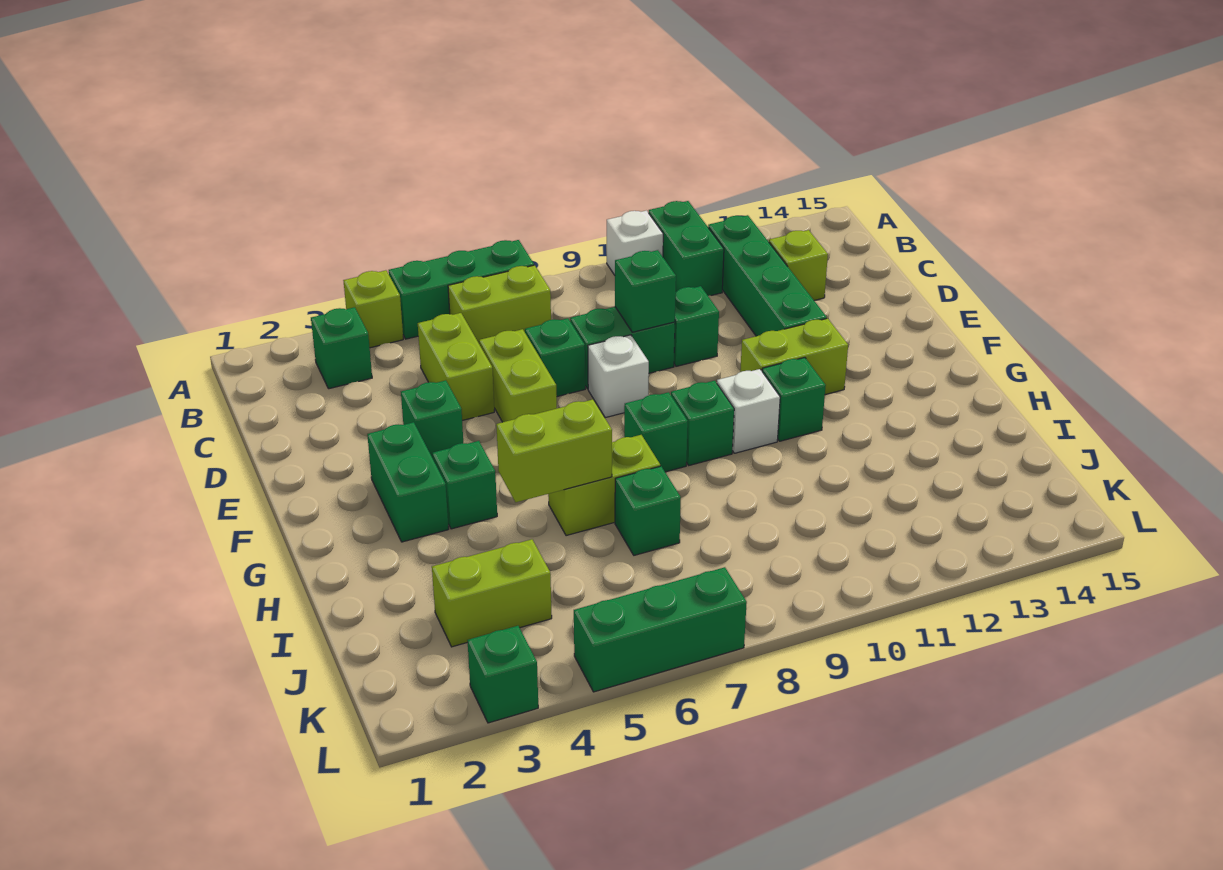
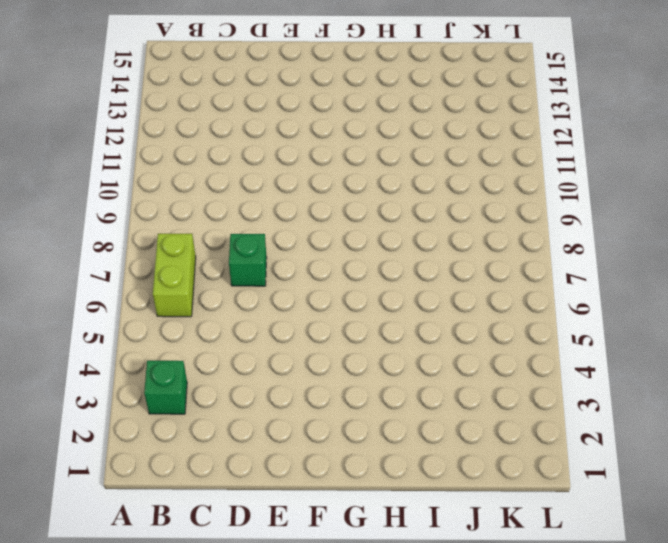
none -> lime brick A4 level 1
none -> green brick A5:A7 level 1
none -> white brick A10 level 1

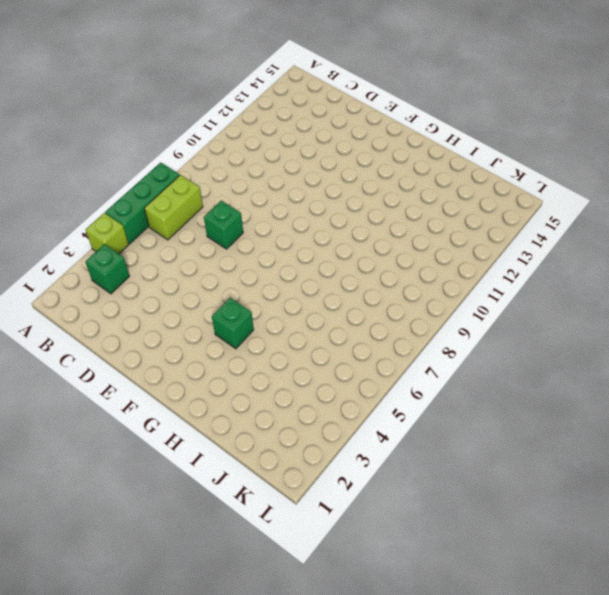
none -> white brick A10 level 1
none -> green brick A11:B11 level 1
none -> green brick B12:E12 level 1

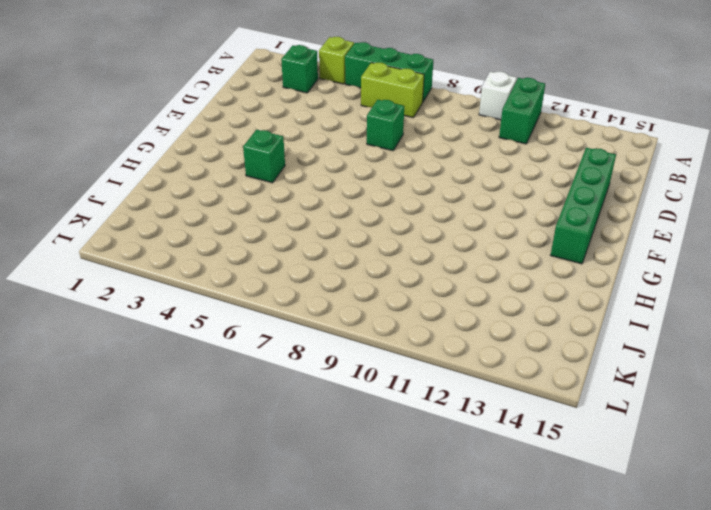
green brick D14:G14 level 1 -> green brick B12:E12 level 1
none -> lime brick C5:D5 level 1
none -> lime brick C13 level 1
none -> lime brick D6:E6 level 1

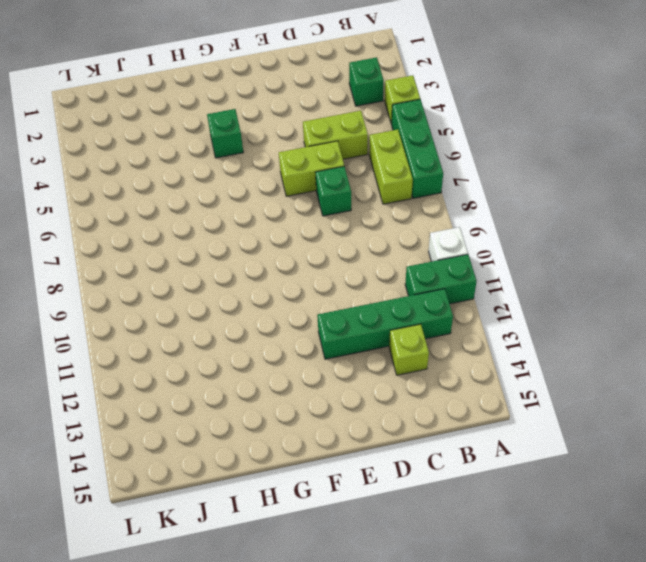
none -> green brick D8:D9 level 1
none -> green brick D10 level 1
none -> green brick E4 level 1

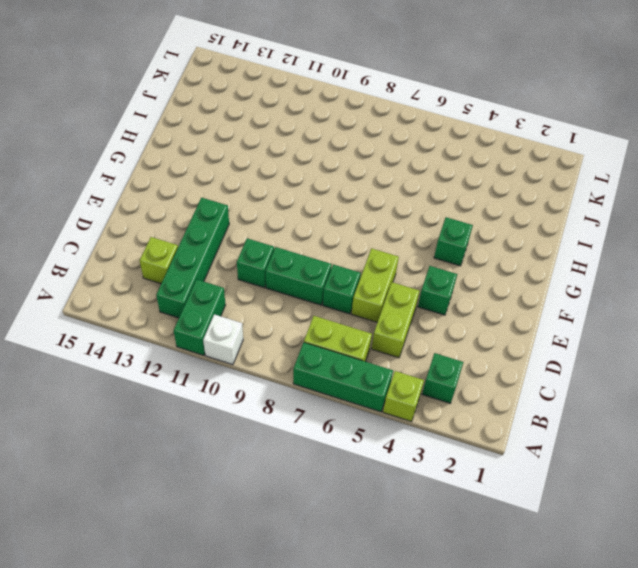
none -> white brick E8 level 1
none -> green brick F3:G3 level 1
none -> lime brick F11:F12 level 1

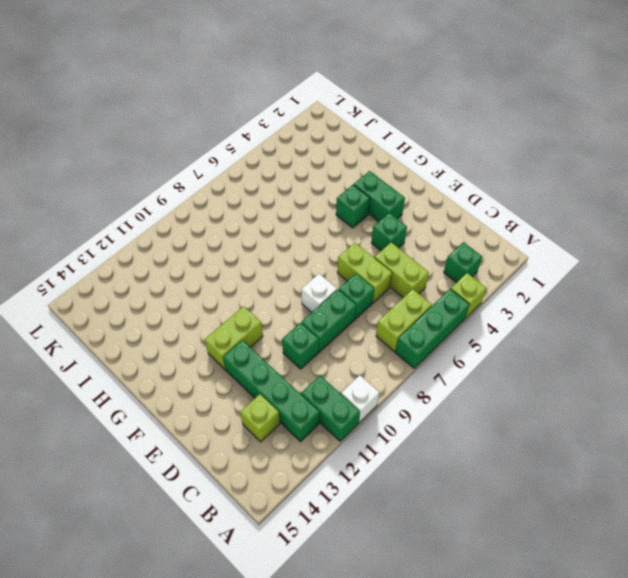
none -> green brick G8 level 1
none -> green brick G9 level 1
none -> white brick G10 level 1

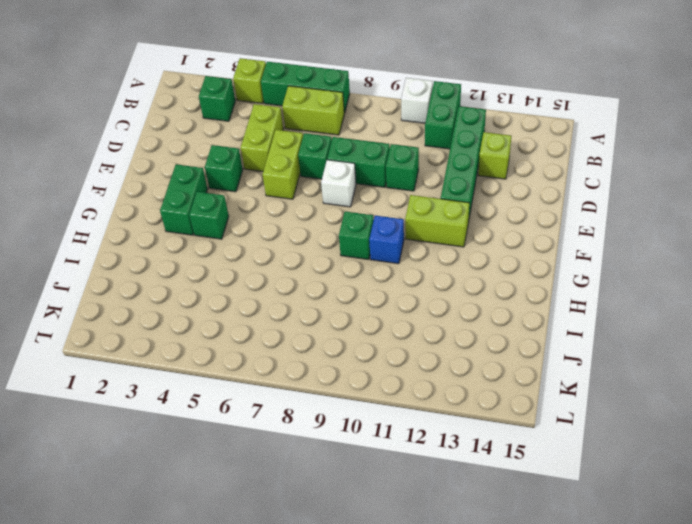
blue brick G10 level 1 -> white brick G10 level 1
none -> green brick G8 level 1
none -> green brick G11 level 1
none -> lime brick H6:H7 level 1

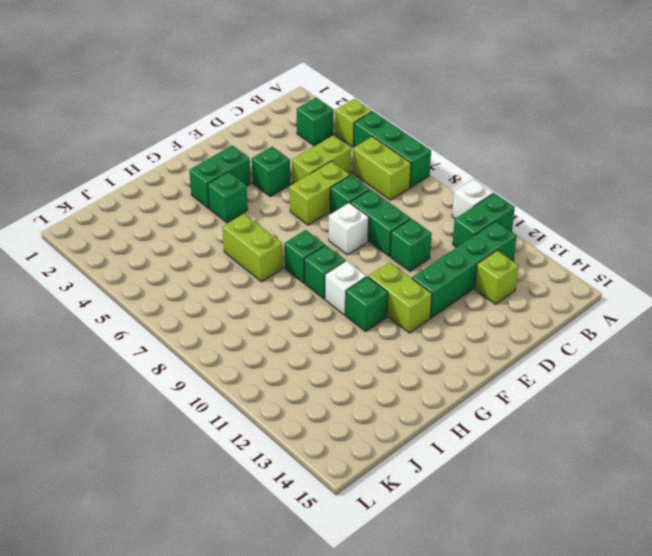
none -> green brick I7 level 1
none -> lime brick J3:J4 level 1
none -> green brick L3 level 1

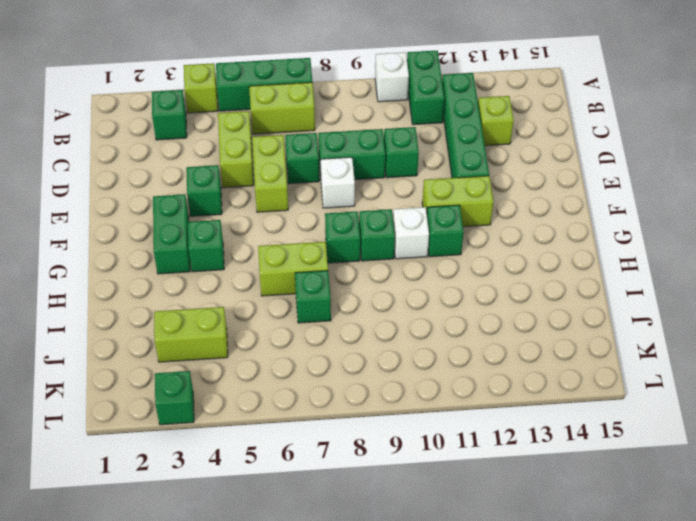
none -> green brick L5:L7 level 1
none -> green brick D9 level 2
none -> lime brick H5:H6 level 2

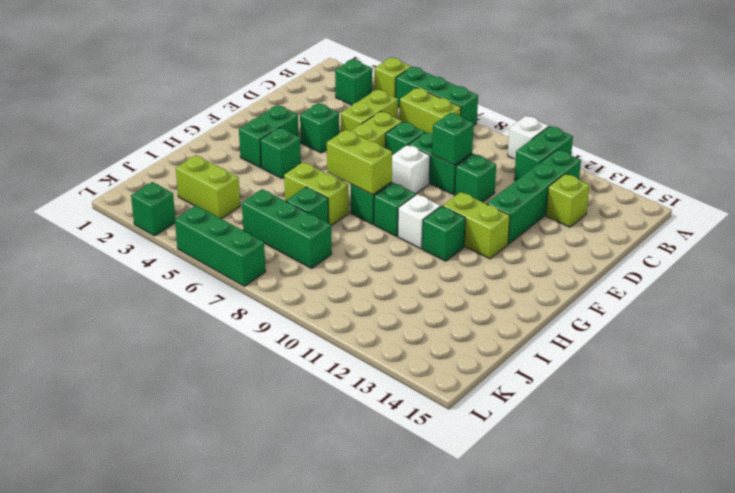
lime brick G7:G8 level 2 -> lime brick H5:H6 level 2
green brick J6:J8 level 1 -> none

